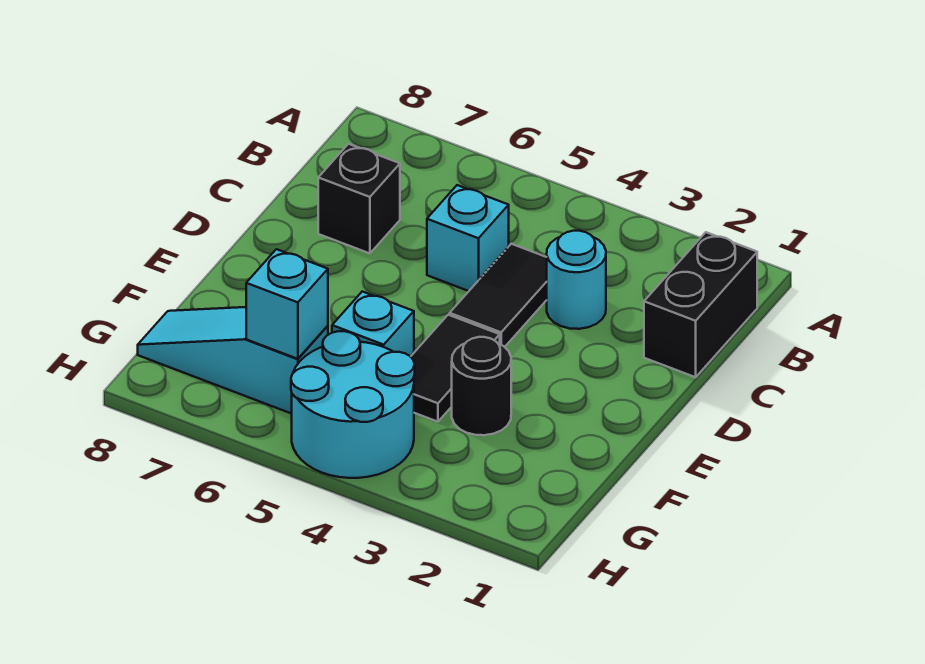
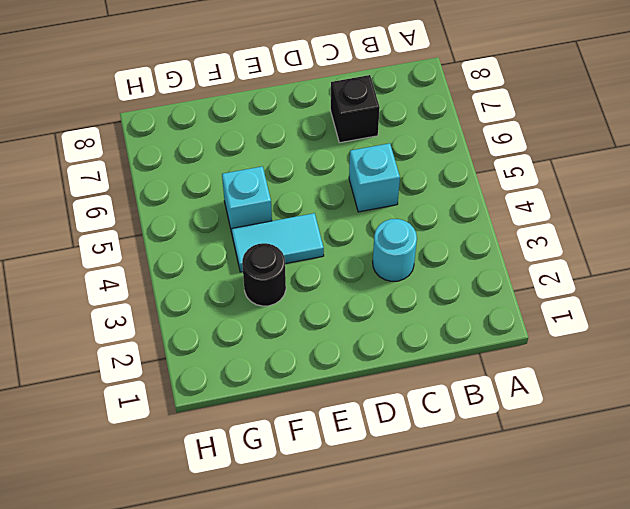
cyan tile E4:F4 level 1 -> black tile E4:F4 level 1
none -> black brick B1:C1 level 1
none -> black tile C4:D4 level 1

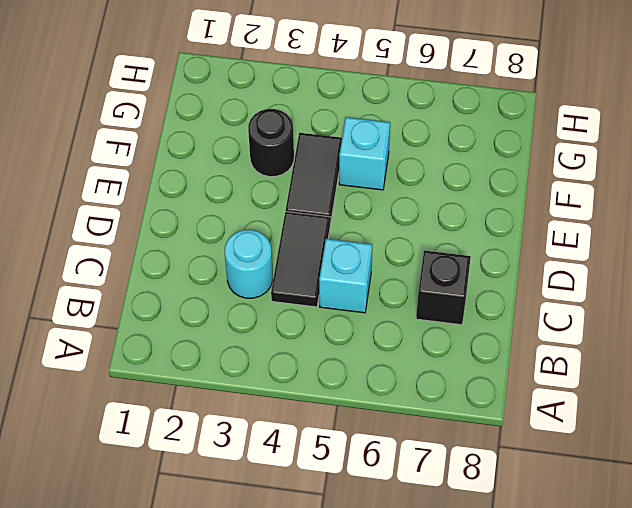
none -> black brick B1:C1 level 1
none -> cyan round brick G4:H5 level 1

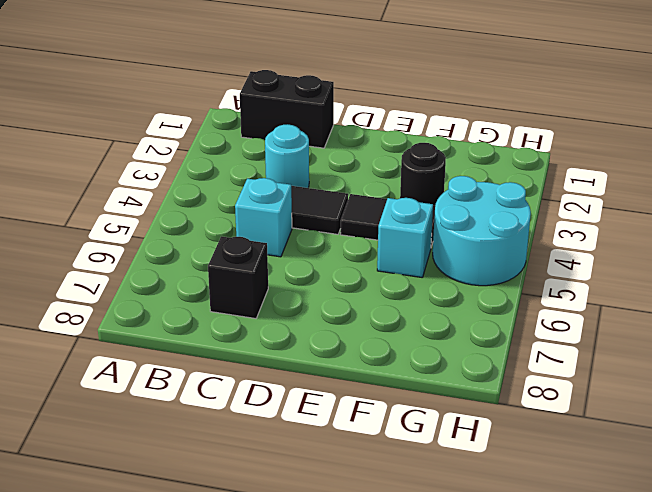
none -> cyan slope G6:G8 level 1 top 6
none -> cyan brick G6 level 2

